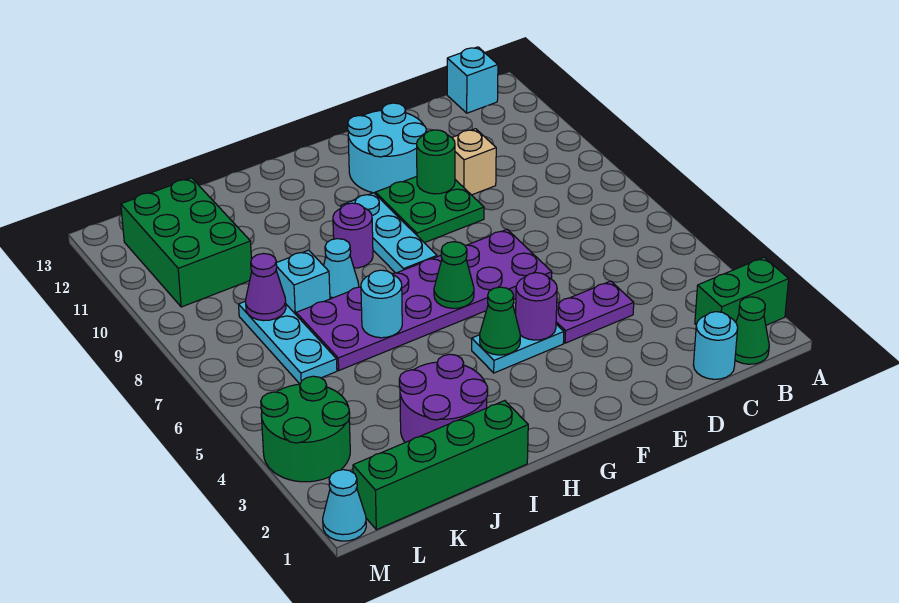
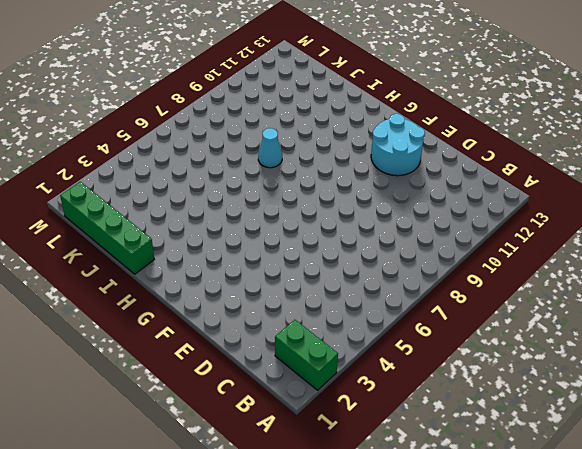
none -> green cone B1 level 1
none -> cyan brick B13 level 1
none -> cyan round brick C1 level 1

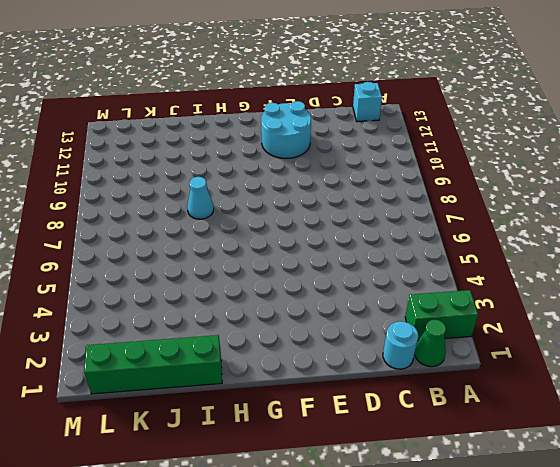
none -> purple plate D4:E4 level 1
none -> tan brick D10 level 1
none -> purple plate E6:J7 level 1

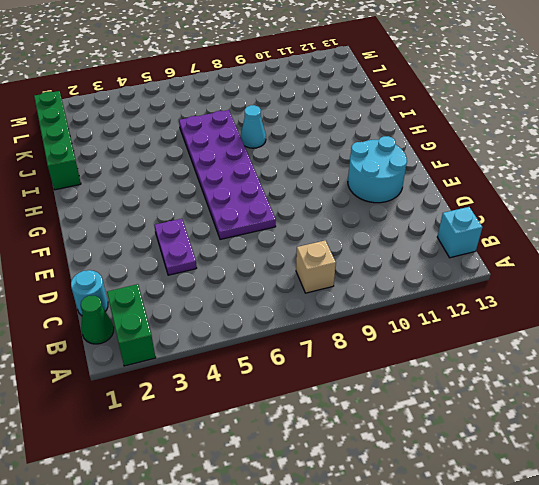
tan brick B8 level 1 -> tan brick D10 level 1
none -> green plate E9:F10 level 1
none -> cyan plate F4:G4 level 1
none -> cyan plate G8:G10 level 1

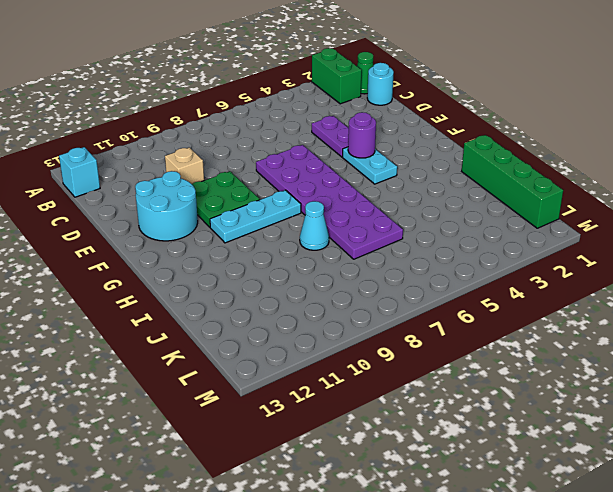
none -> purple round brick H9 level 1
none -> purple round brick I2:J3 level 1
none -> cyan brick J8 level 1

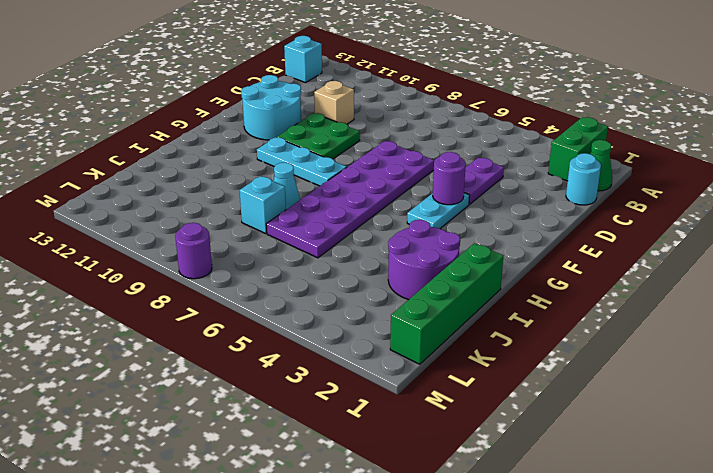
purple round brick M8 level 1 -> purple round brick H9 level 1
none -> cyan plate K6:K8 level 1
none -> green brick K10:L12 level 1
none -> green round brick L3:M4 level 1

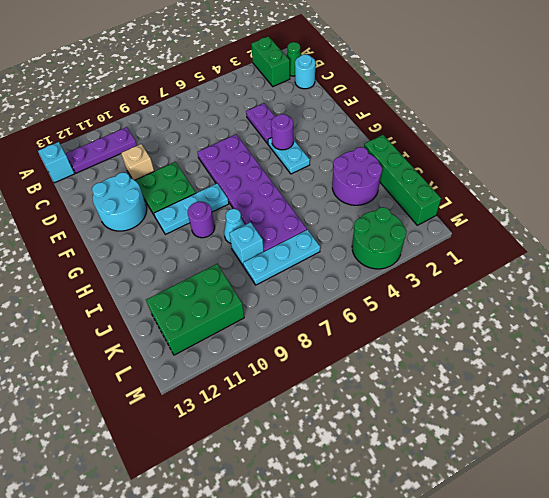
purple plate B10:B12 level 1 -> none
none -> cyan cone M1 level 1
none -> green round brick E10 level 2
none -> green cone G4 level 2

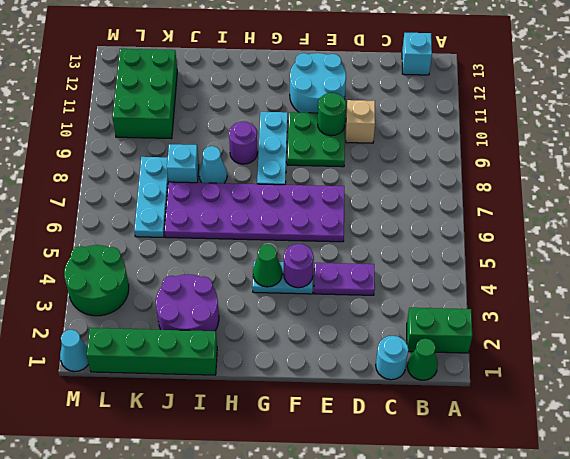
none -> green cone G6 level 2
none -> cyan round brick I6 level 2
none -> purple cone K8 level 2

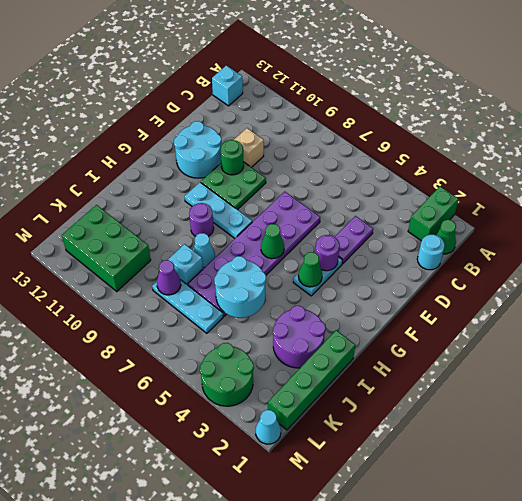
cyan round brick I5:J6 level 2 -> cyan round brick I6 level 2

